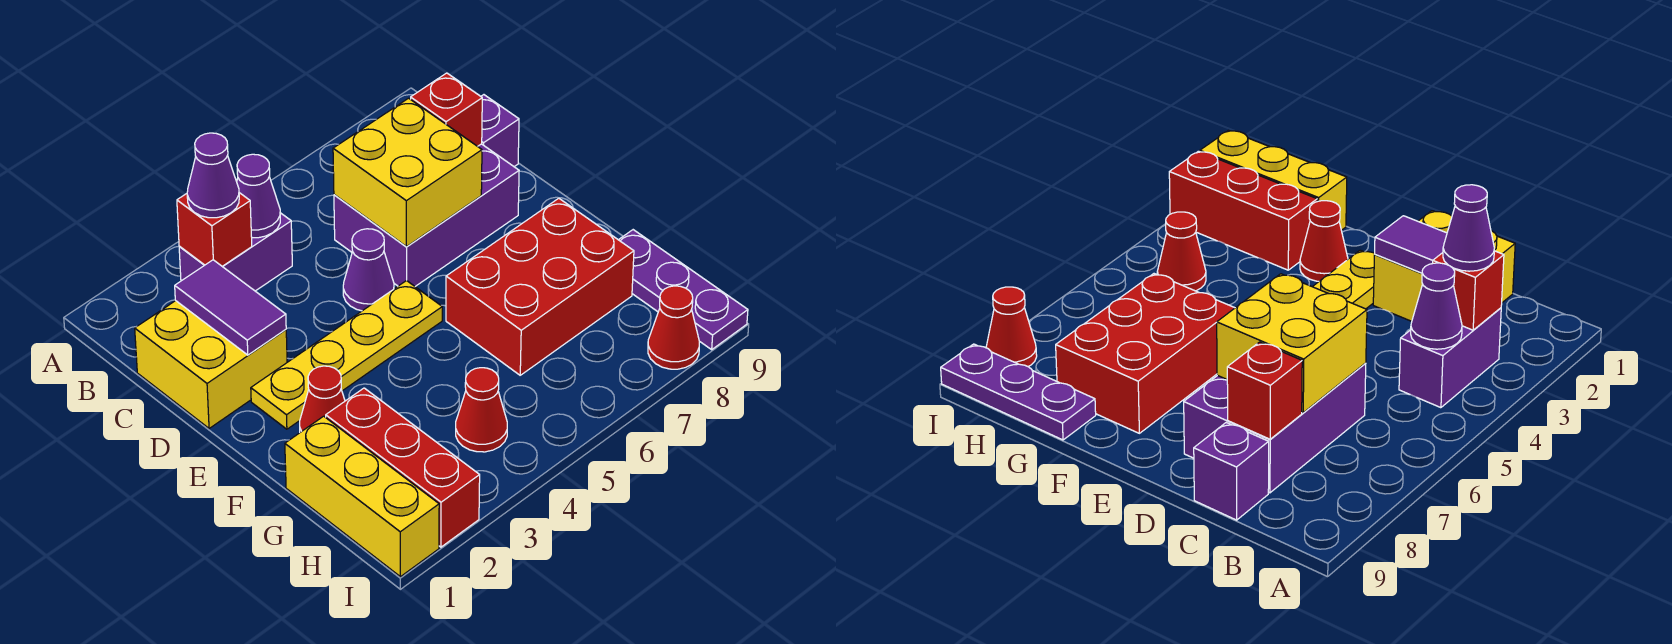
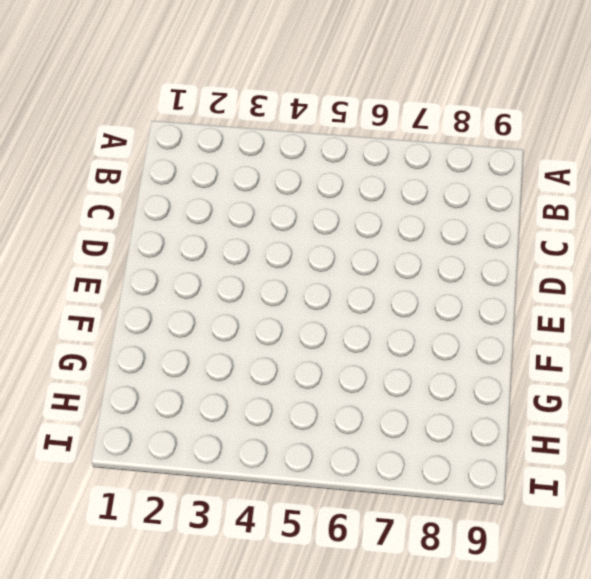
none -> purple brick B3:B4 level 1
none -> yellow brick C1:D2 level 1
none -> purple brick C6:D8 level 1

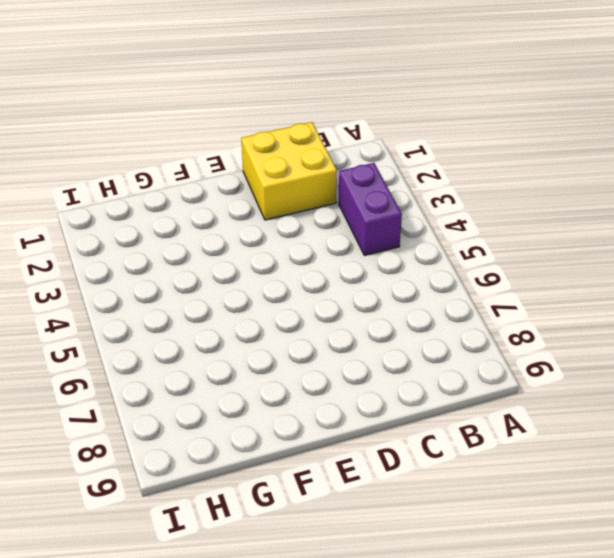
none -> purple brick C6:D8 level 1
none -> purple brick C9 level 1
none -> purple cone D5 level 1

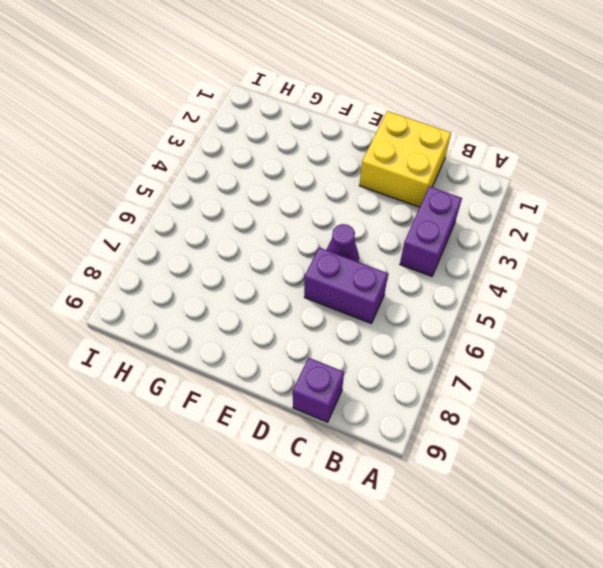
purple brick C6:D6 level 1 -> purple brick C6:D8 level 1
none -> yellow plate E2:E5 level 1
none -> red cone F2 level 1
none -> red brick F6:G8 level 1

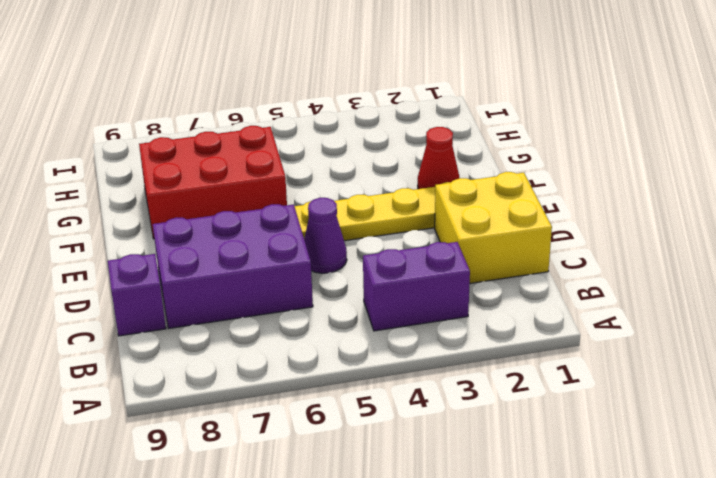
none -> yellow brick G1:I1 level 1
none -> red brick G2:I2 level 1
none -> purple plate G9:I9 level 1

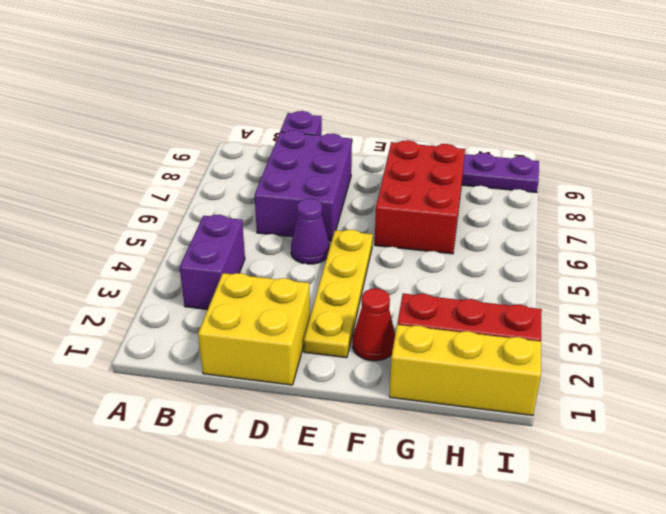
none -> red cone H4 level 1
none -> red cone I8 level 1
none -> red brick B3 level 2

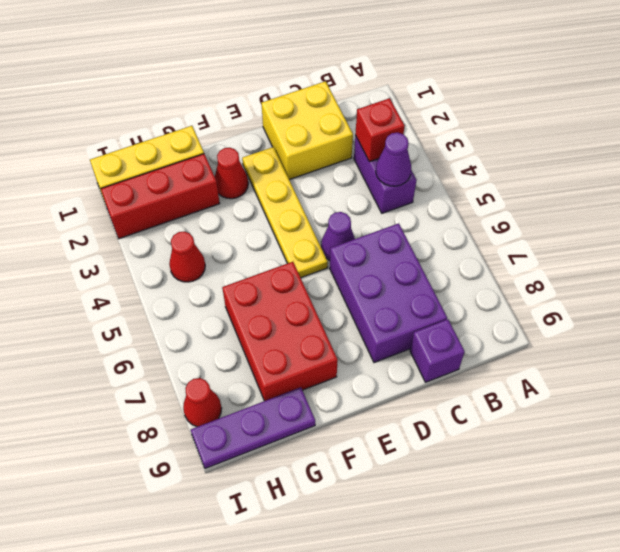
none -> purple tile C2:D2 level 2
none -> yellow brick C6:D7 level 2
none -> red brick C8 level 2

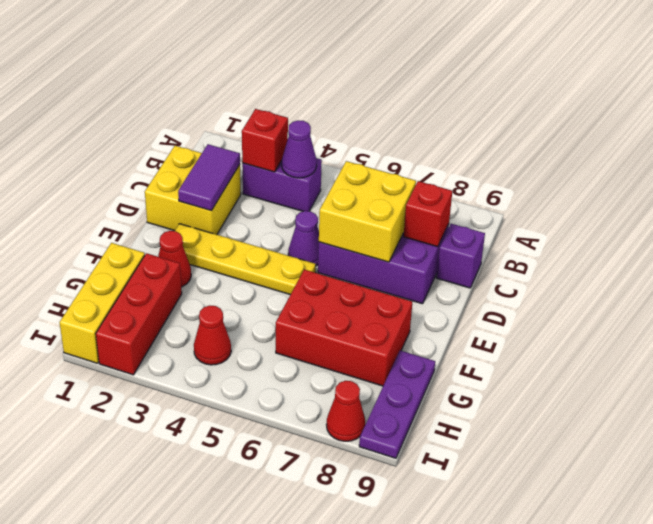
none -> purple cone B3 level 3

